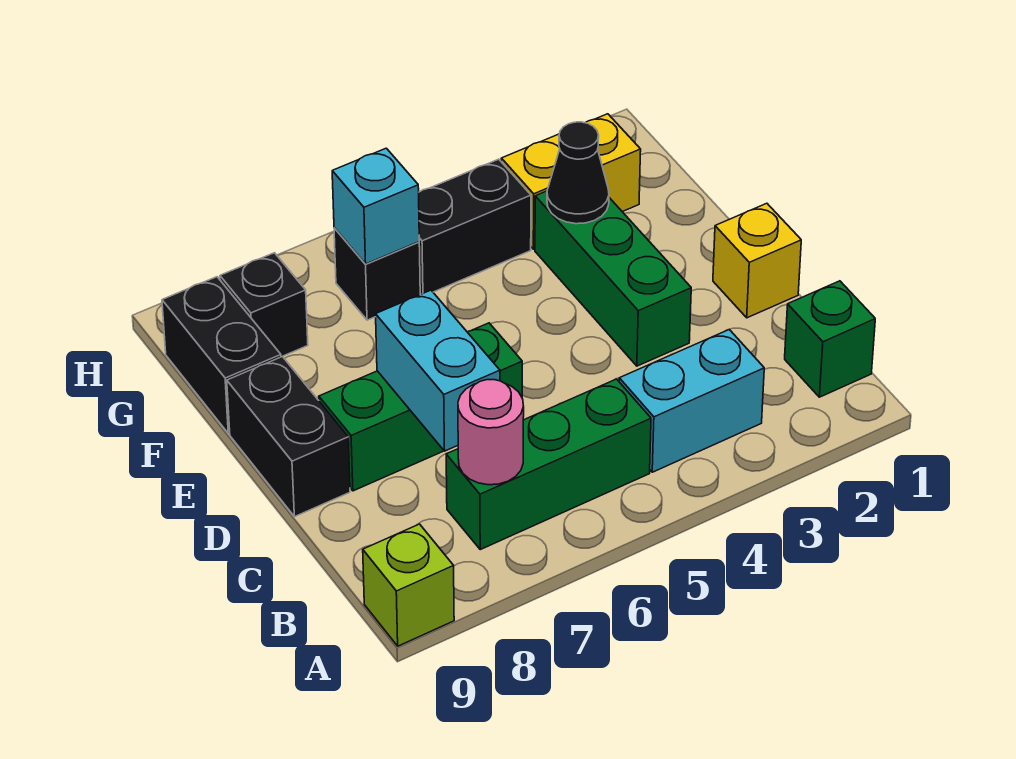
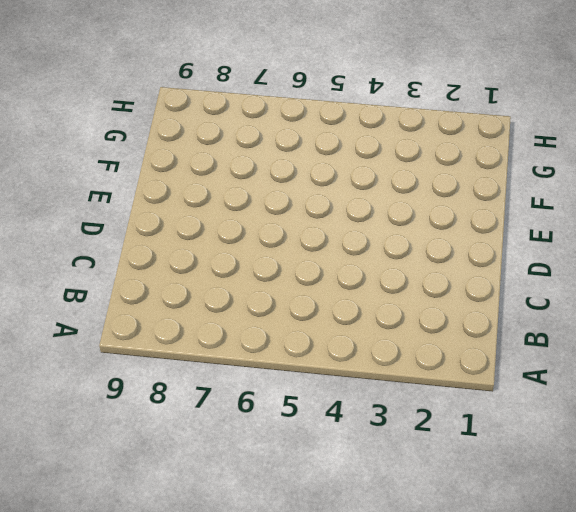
none -> lime brick A9 level 1
none -> green brick B1 level 1
none -> cyan brick B3:B4 level 1

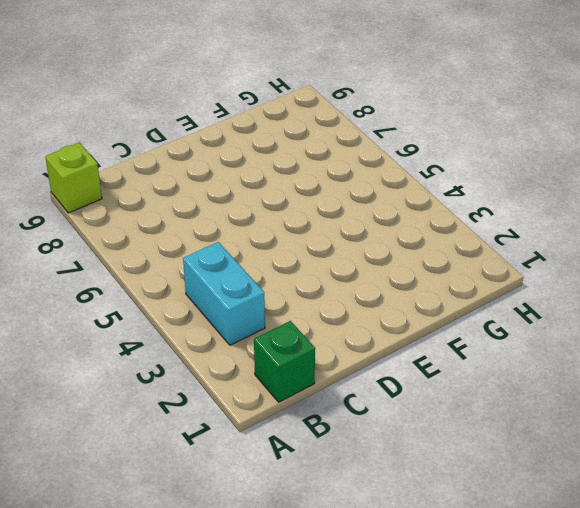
none -> green brick B5:B7 level 1
none -> yellow brick D1 level 1
none -> green brick D3:F3 level 1

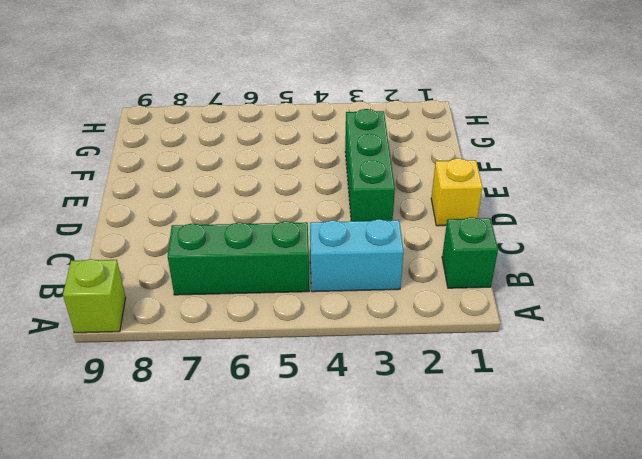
none -> green brick D6:D8 level 1
none -> black brick D9:E9 level 1
none -> black brick F9:G9 level 1

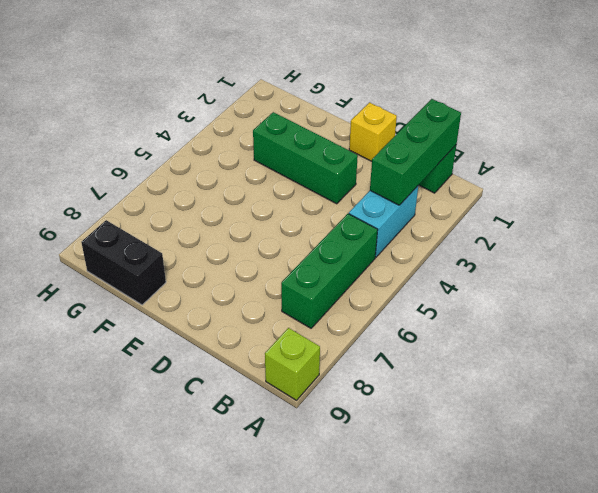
green brick B1:B3 level 2 -> green brick D6:D8 level 1
none -> black brick D9:E9 level 1
none -> yellow brick G2:G3 level 1
none -> black brick G4:G5 level 1

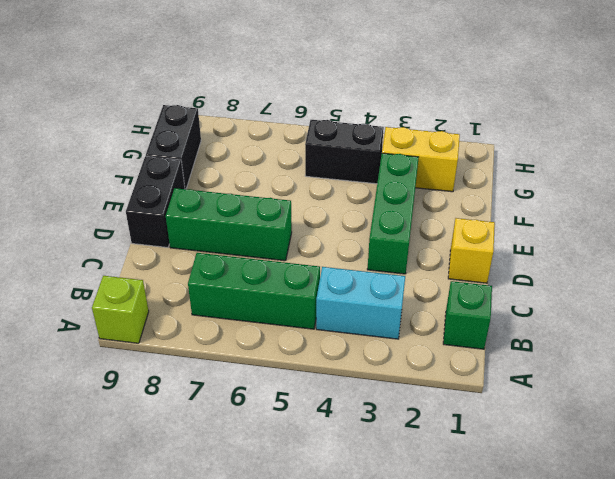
none -> black brick G6 level 1
none -> black brick G8 level 1
none -> pink round brick B7 level 2

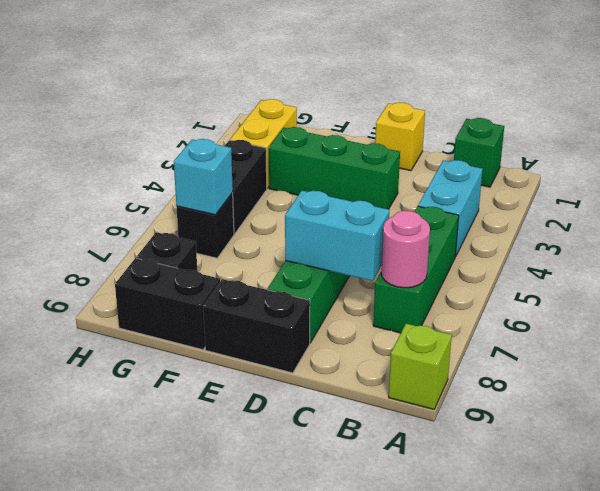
none -> black cone F3 level 2

